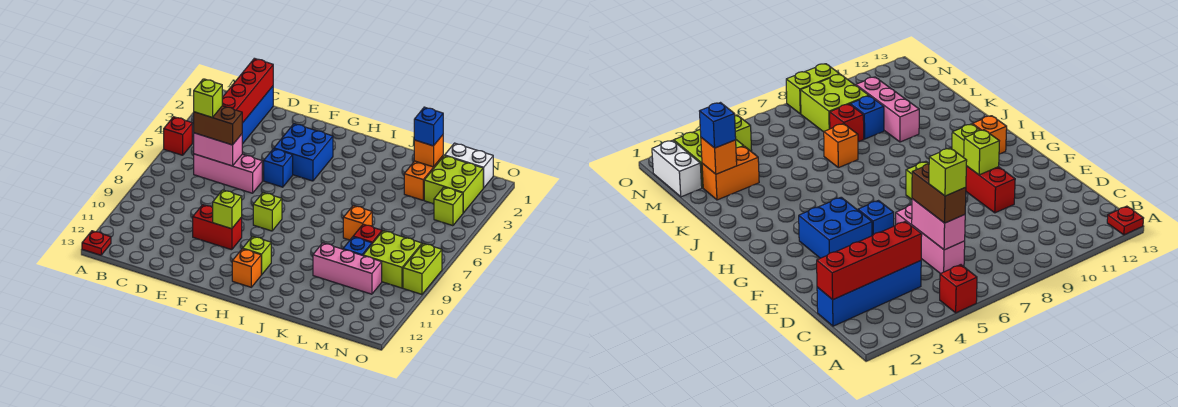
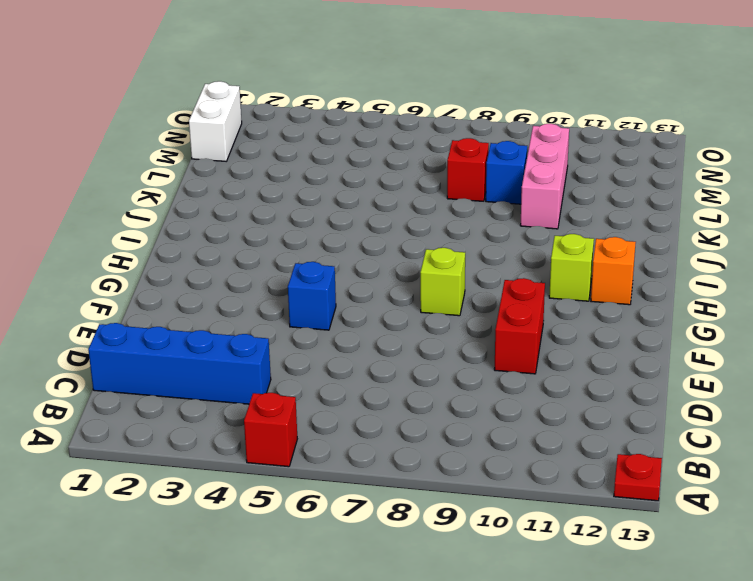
none -> pink brick C6:E6 level 1
none -> blue brick F3:G4 level 1
none -> orange brick K7 level 1

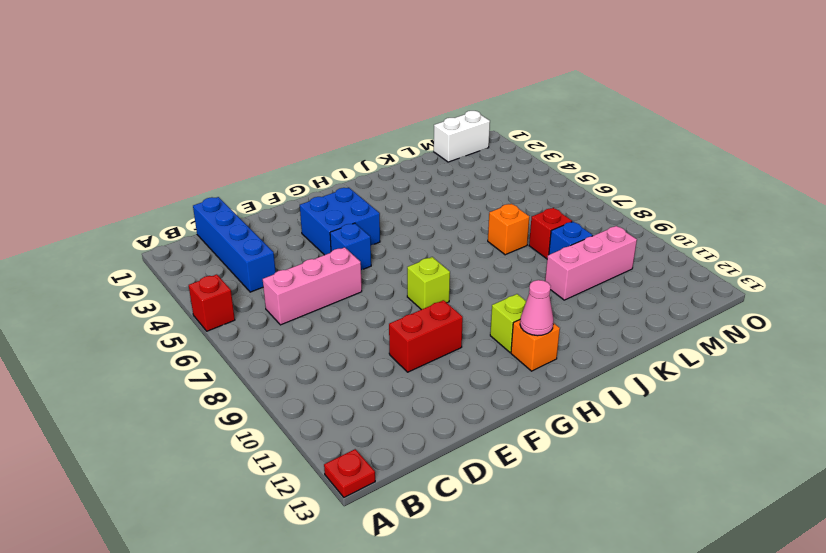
pink cone H12 level 2 -> none
none -> orange brick L2:L3 level 1
none -> lime brick M2:N3 level 1
none -> lime brick M8:N9 level 1

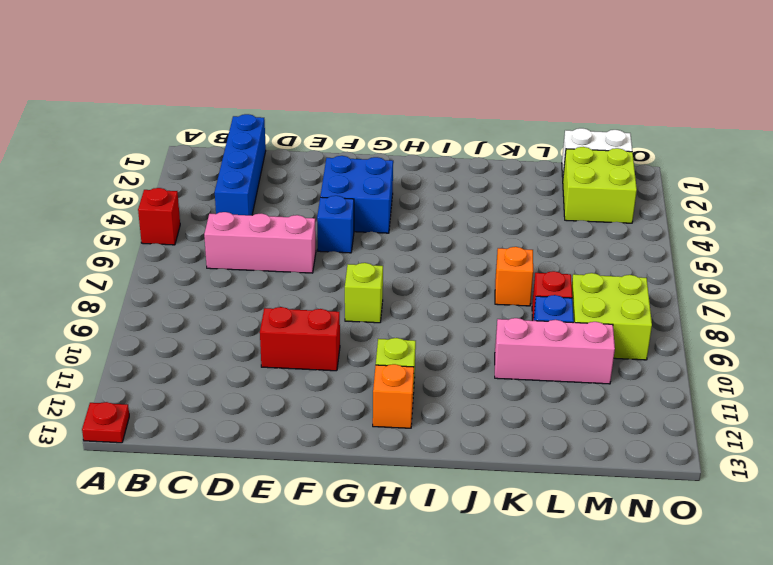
none -> orange brick L2:L3 level 1
none -> lime brick N4 level 1
none -> lime brick O8:O9 level 1

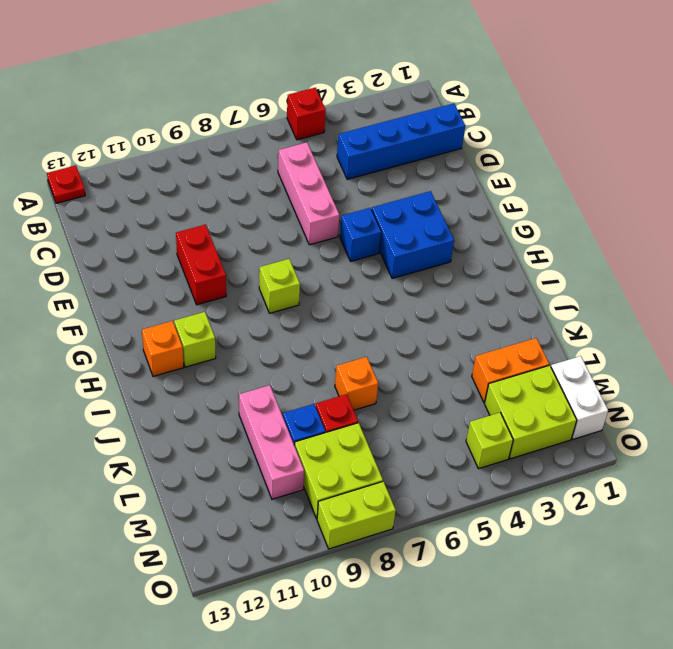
none -> red brick C1:C4 level 2
none -> pink brick C6:D6 level 2
none -> lime brick F10 level 2

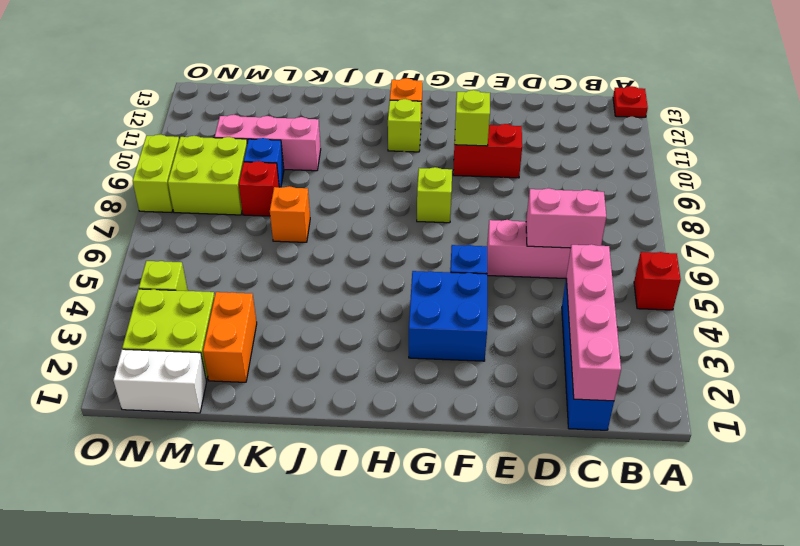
pink brick C1:C4 level 2 -> red brick C1:C4 level 2
none -> orange brick L2 level 2
none -> brown brick C6:D6 level 3
none -> blue brick L2 level 3

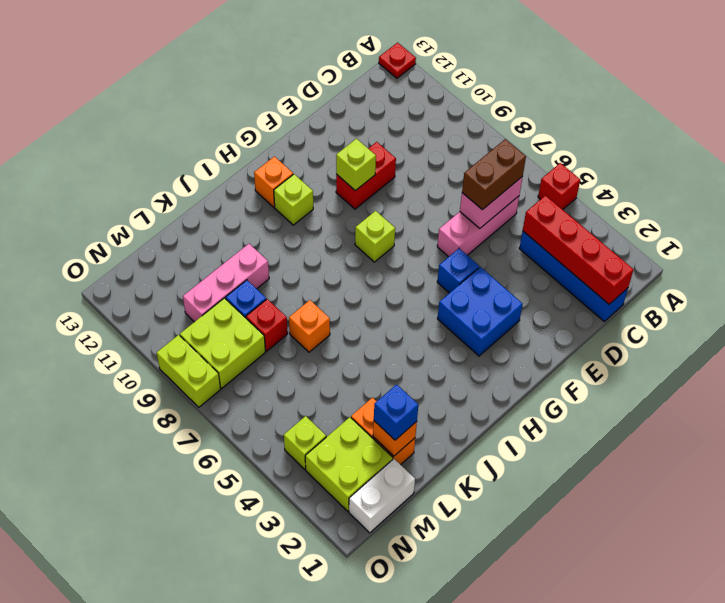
none -> lime brick C6 level 4

